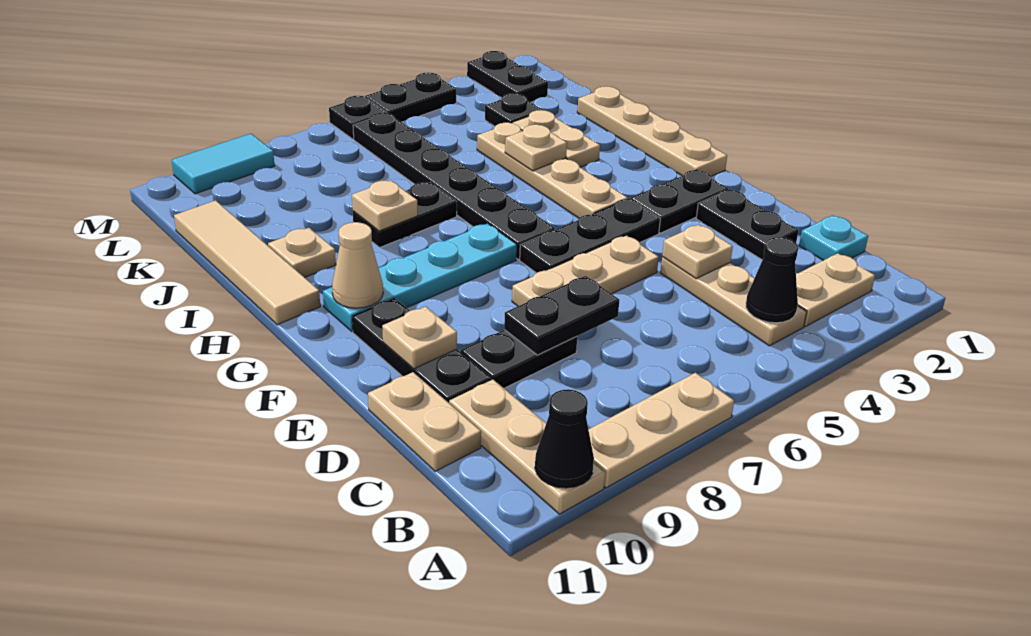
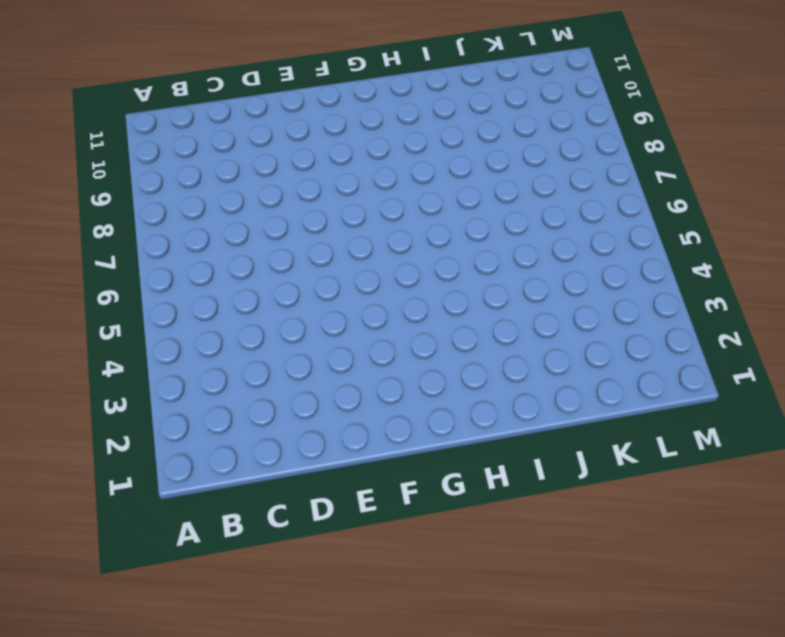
none -> tan plate A7:A9 level 1
none -> tan plate A10:C10 level 1
none -> tan plate B2:B3 level 1
none -> tan plate B4:D4 level 1

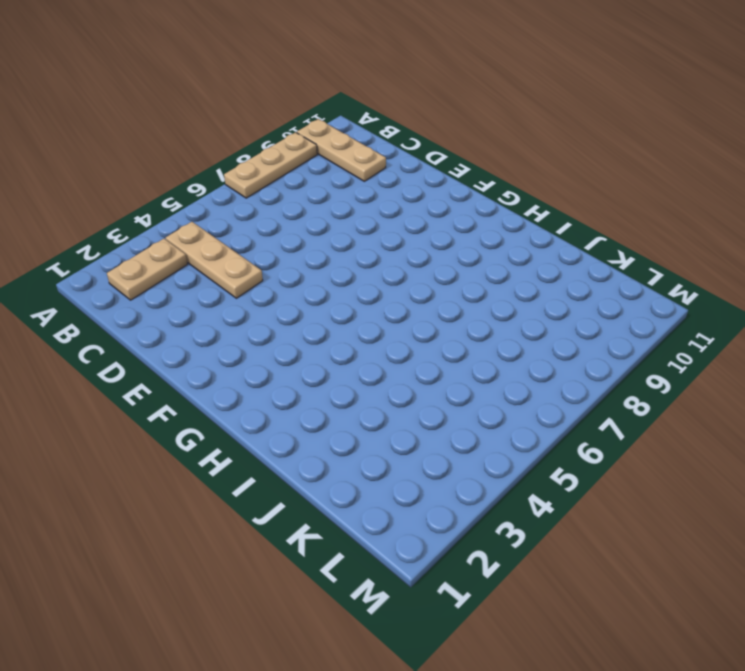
none -> cyan plate C1 level 1
none -> tan plate C11:D11 level 1
none -> black plate D2:E2 level 1
none -> black plate D8:D9 level 1

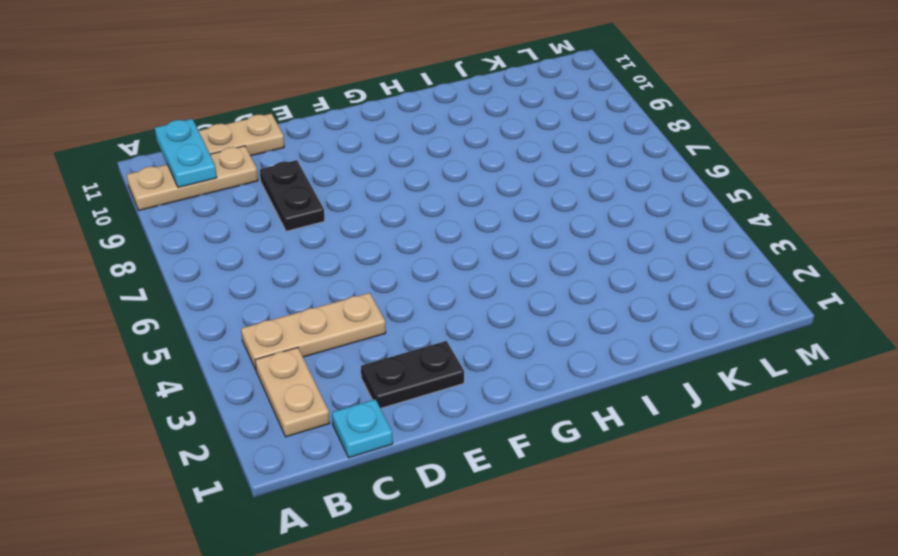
cyan plate B10:B11 level 2 -> none
none -> tan plate A7:A9 level 1
none -> black plate D10:F10 level 1
none -> tan plate E5:E7 level 1
none -> black plate F2:F3 level 1

